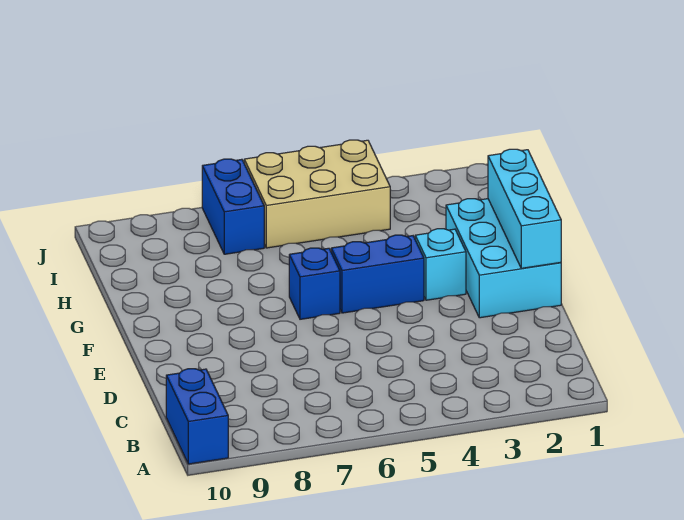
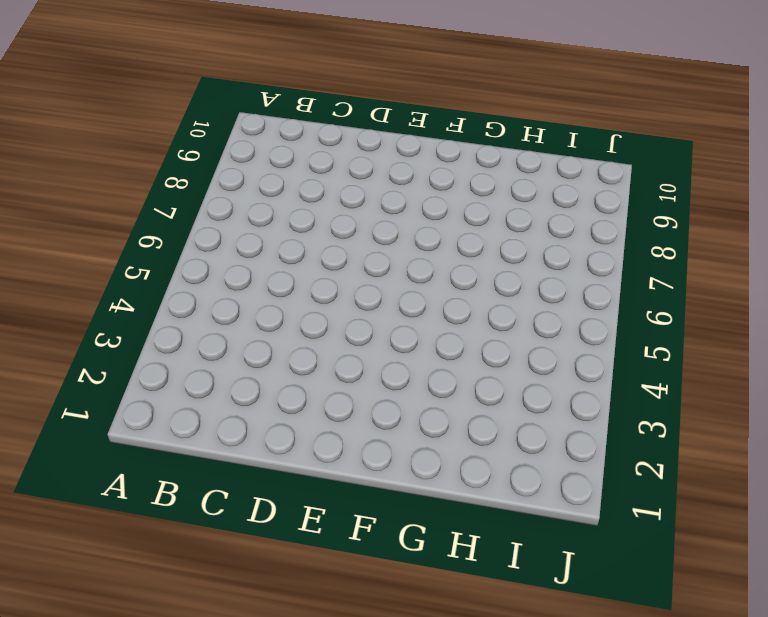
none -> blue brick A10:B10 level 1
none -> cyan brick E1:G2 level 1

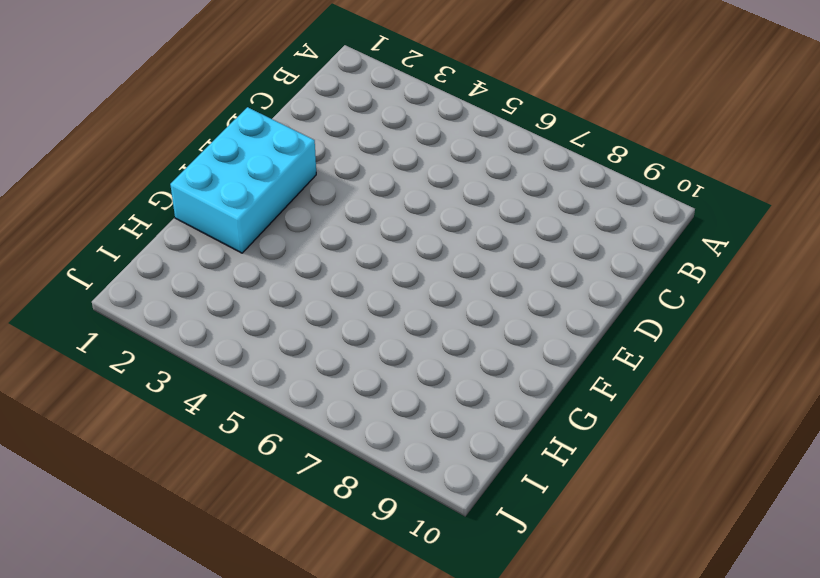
none -> blue brick A10:B10 level 1
none -> cyan brick F3 level 1

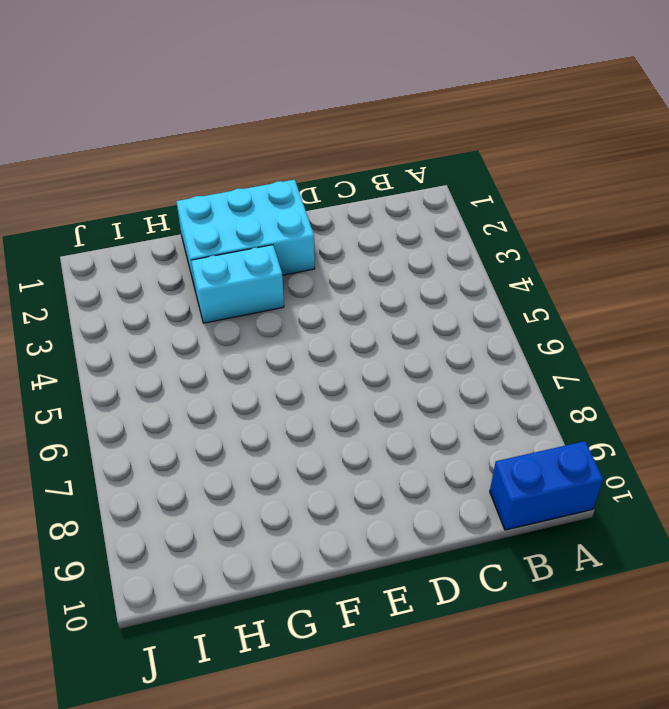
cyan brick F3:G3 level 1 -> cyan brick F3 level 1
none -> blue brick F4:F5 level 1
none -> blue brick F6 level 1

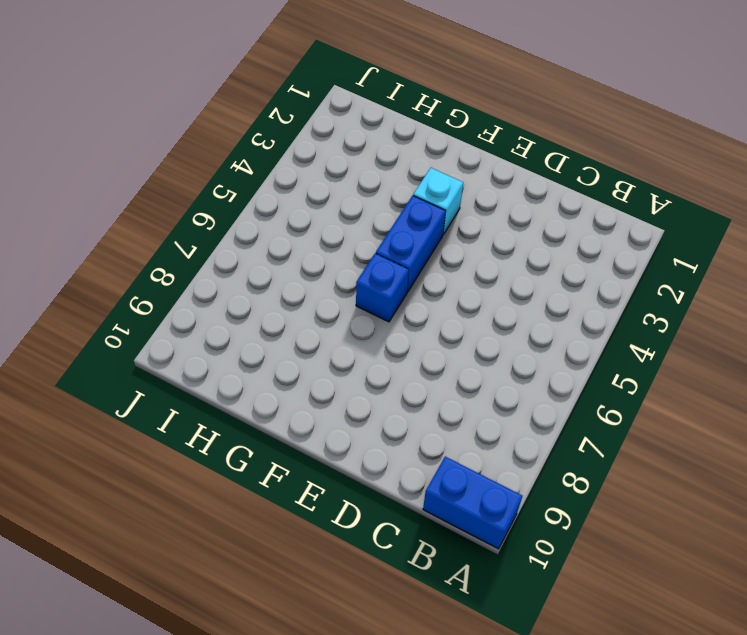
none -> cyan brick E1:G2 level 1
none -> tan brick I4:J6 level 1

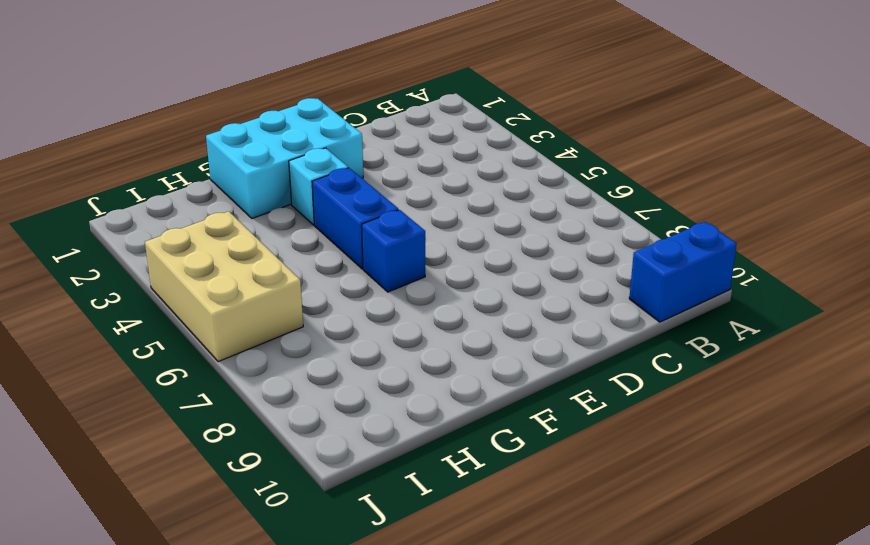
none -> blue brick I7:J7 level 1
none -> cyan brick E1:G1 level 2

